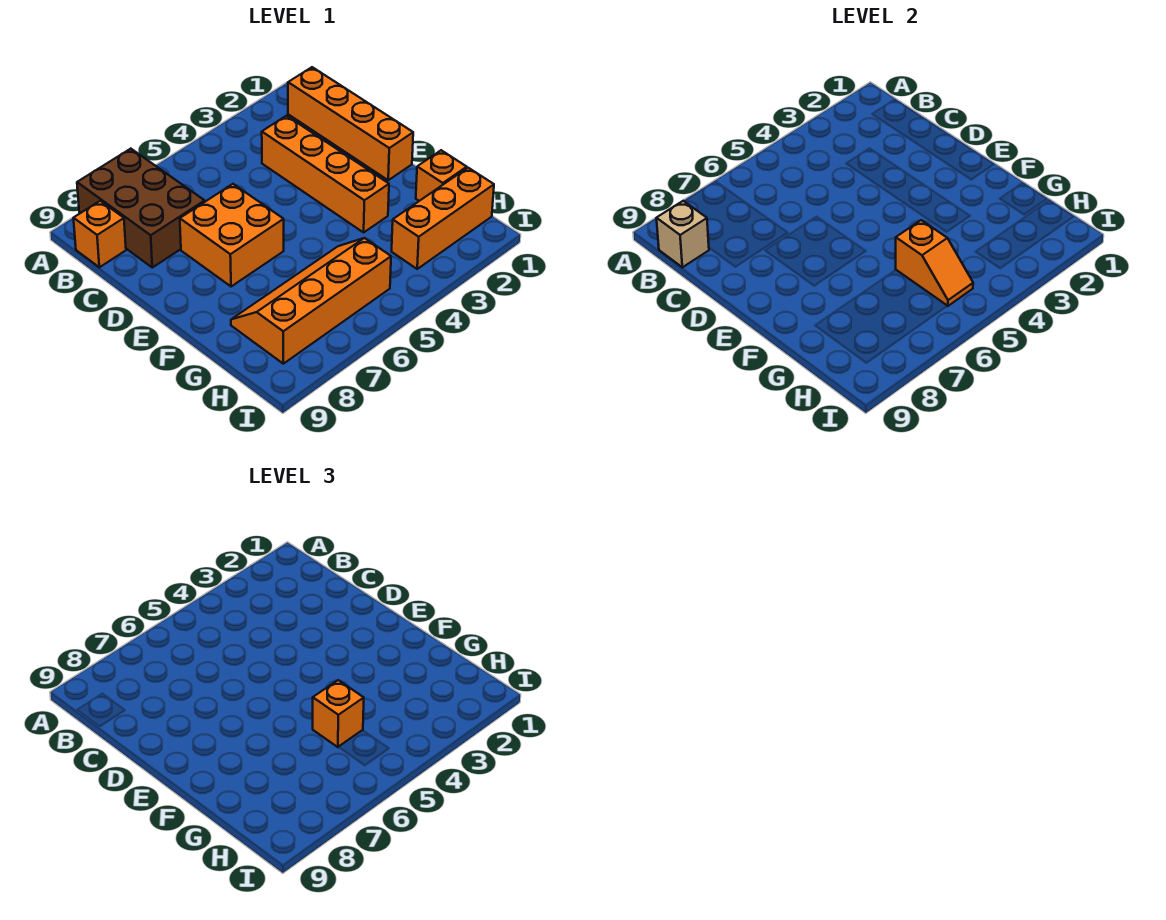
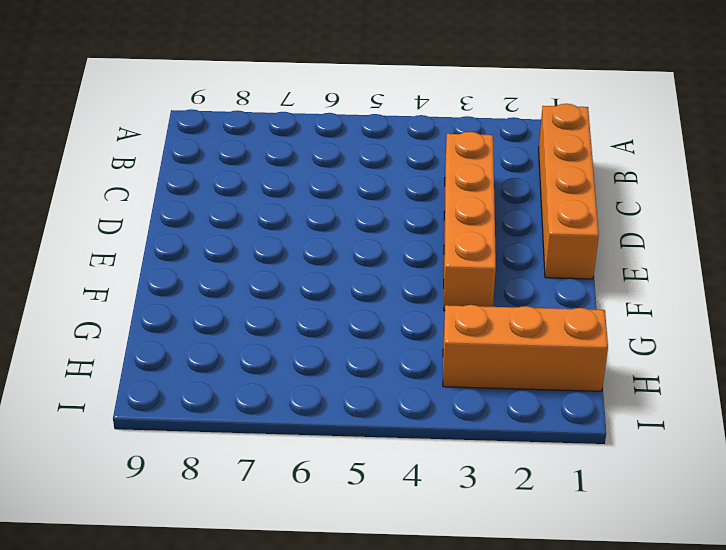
none -> brown brick A7:C8 level 1
none -> orange brick B9 level 1

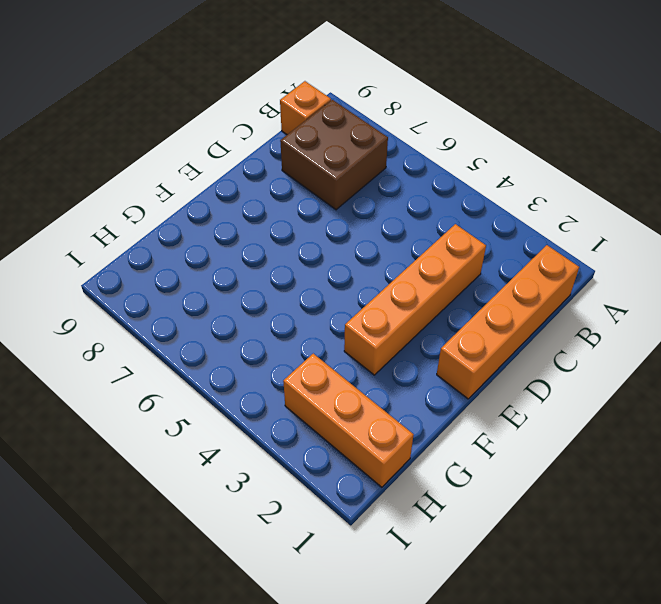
brown brick B7:C8 level 1 -> brown brick A7:C8 level 1
none -> orange brick D6:E7 level 1
none -> orange brick G1 level 1

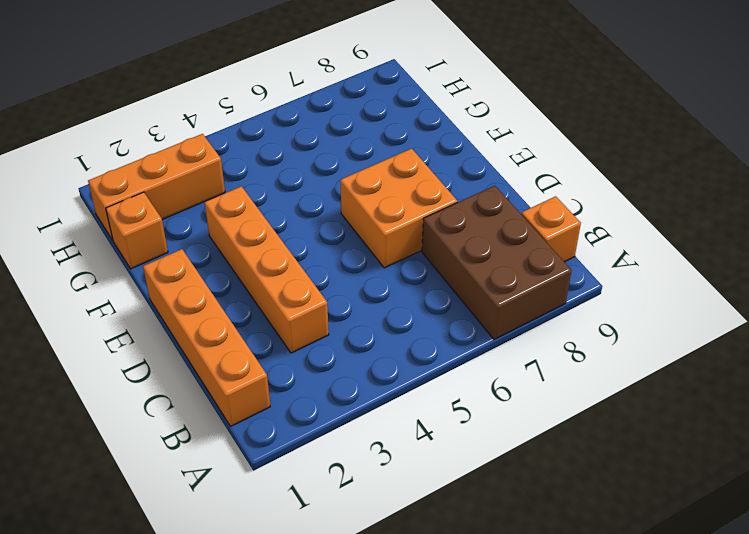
none -> orange slope G5:H8 level 1 top H
none -> tan brick B9 level 2

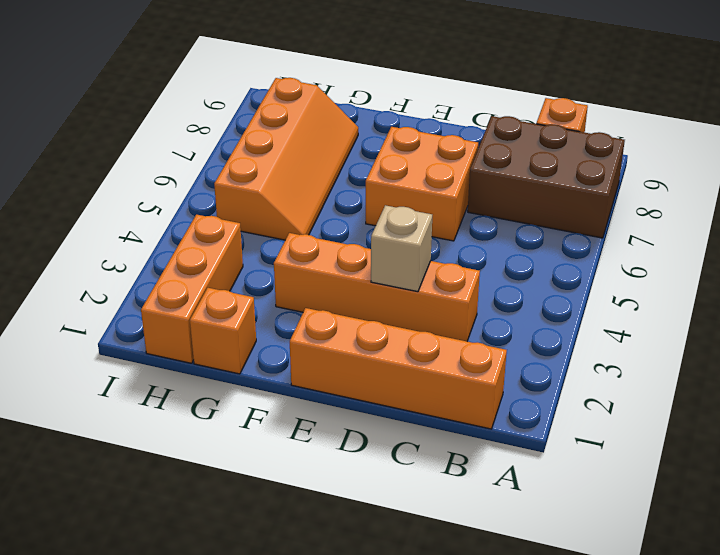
tan brick D3 level 2 -> tan brick B9 level 2
none -> orange slope G5:H5 level 2 top G
none -> orange brick G5 level 3

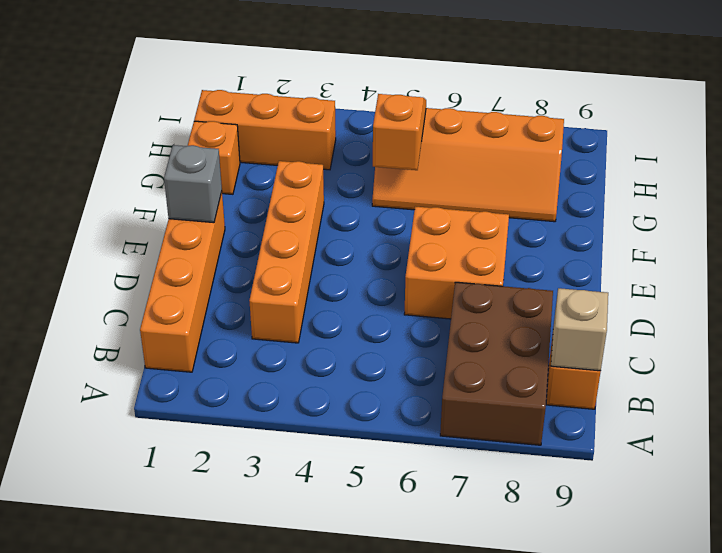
grey brick E1 level 2 -> none
none -> orange brick G5 level 3

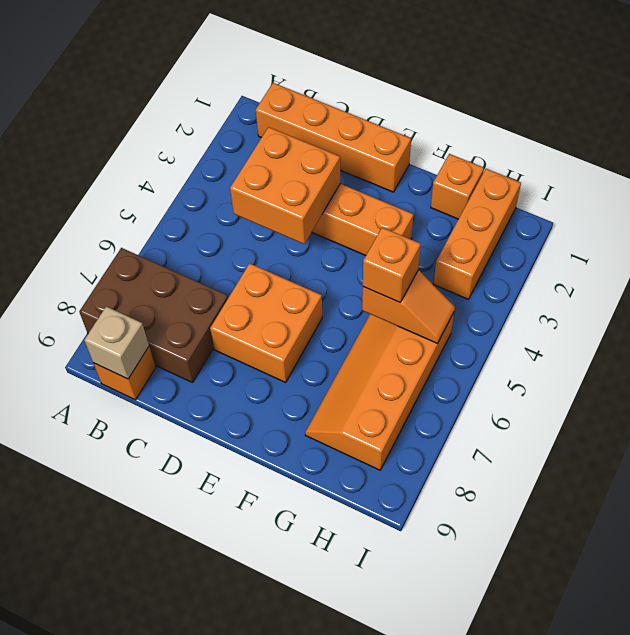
orange brick C3:D4 level 2 -> none

